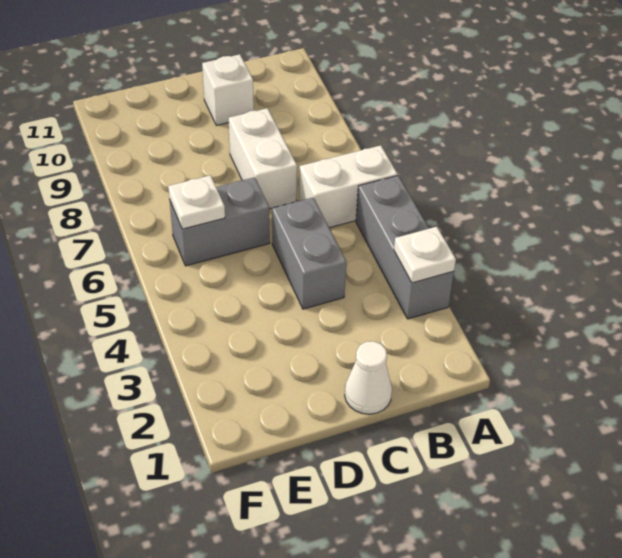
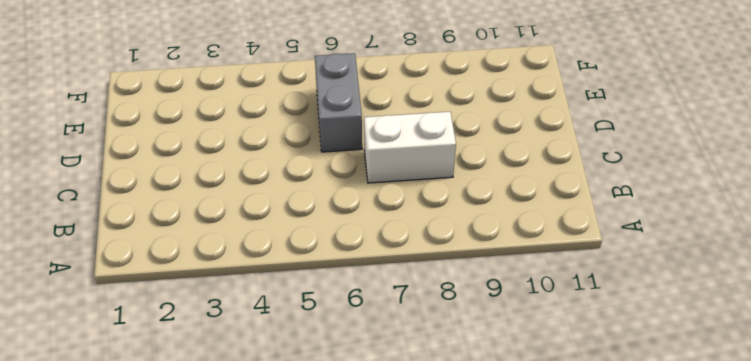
none -> grey brick A3:A5 level 1
none -> white brick A6:B6 level 1

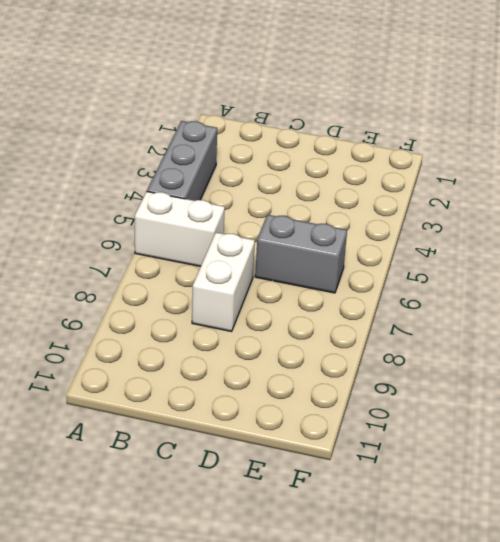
none -> white cone C1 level 1
none -> grey brick C4:C5 level 1

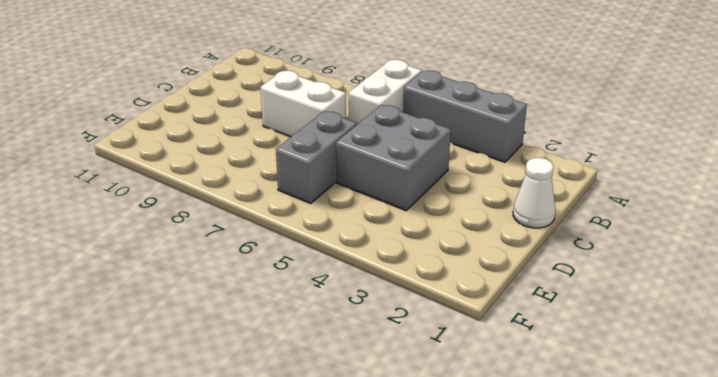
grey brick C4:D5 level 1 -> grey brick C4:C5 level 1
none -> white brick C10 level 1
none -> white plate A3 level 2

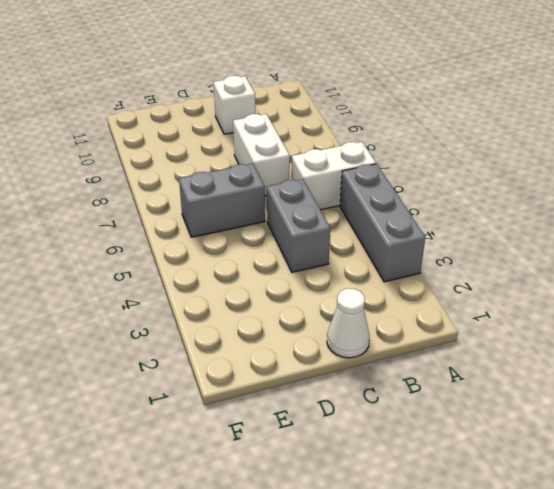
none -> white plate A3 level 2
none -> white plate E6 level 2

